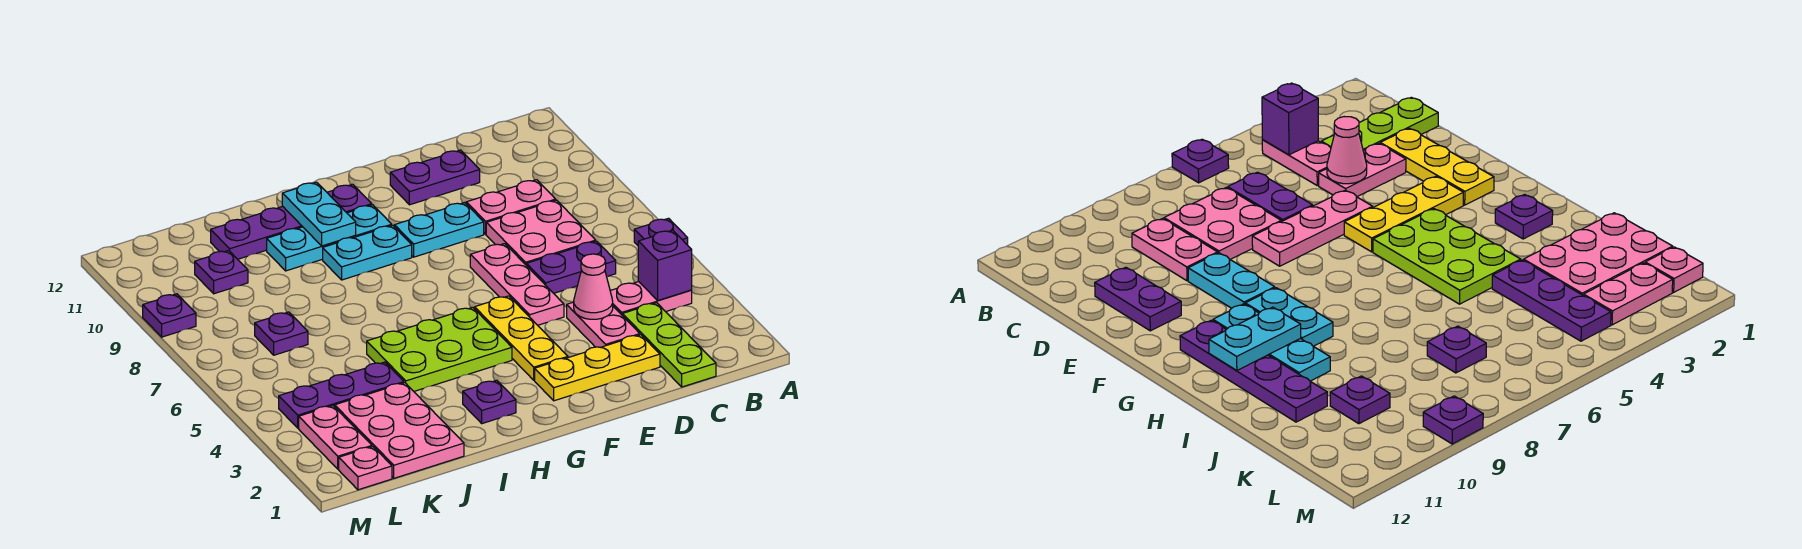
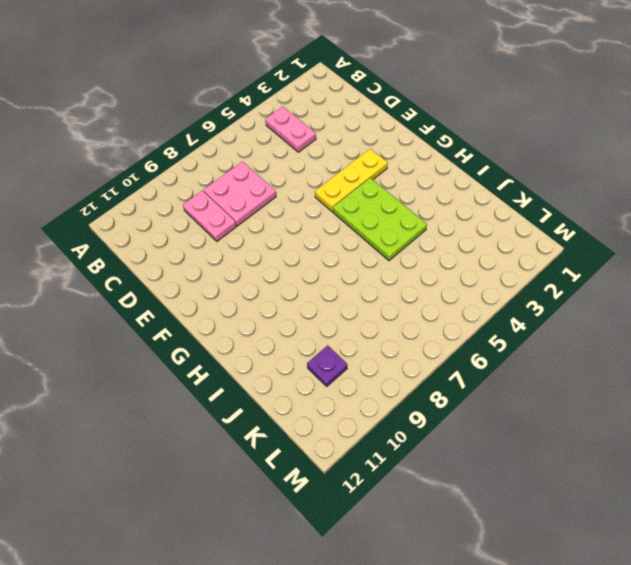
none -> purple plate A6 level 1
none -> lime plate C1:C3 level 1
none -> purple plate C6:D6 level 1

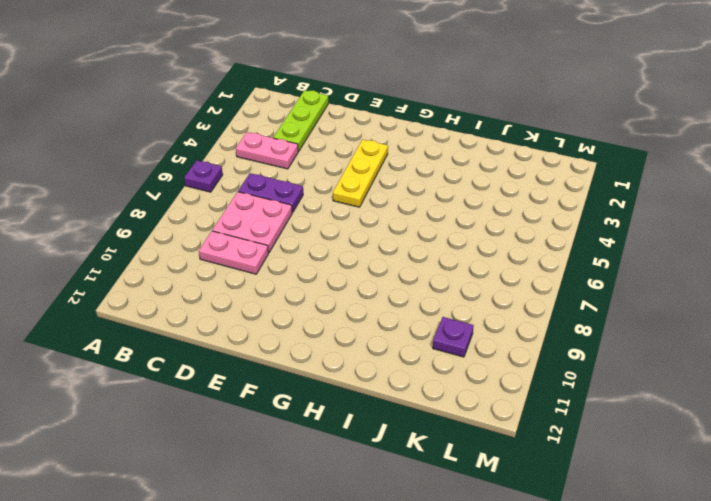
none -> yellow plate D2:F2 level 1
none -> pink plate D3:D4 level 1
none -> purple plate D11:E11 level 1

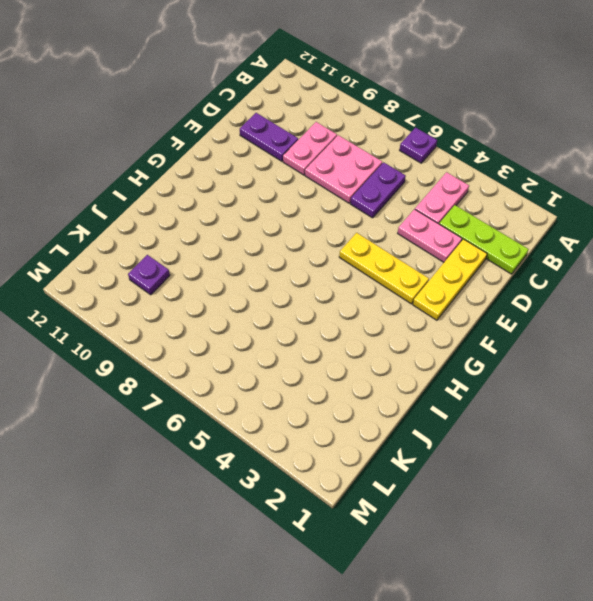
purple plate D10:D11 level 1 -> purple plate D11:E11 level 1
none -> pink plate E5:E7 level 1
none -> cyan plate E9:F9 level 1
none -> lime plate G4:I5 level 1

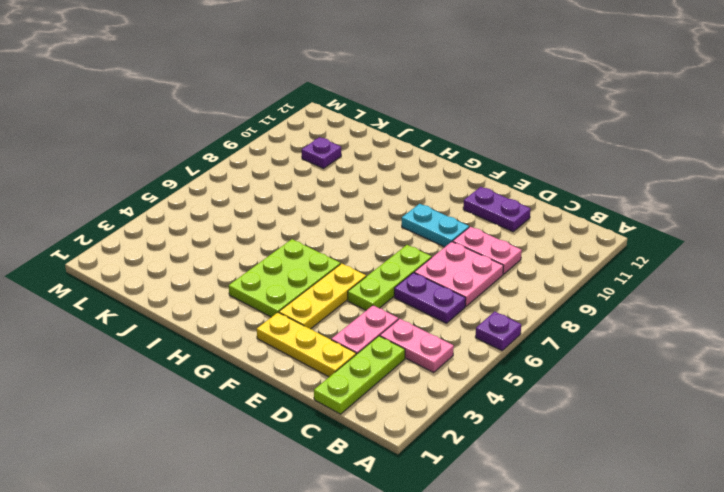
lime plate E5:E7 level 1 -> pink plate E5:E7 level 1
lime plate G3:H5 level 1 -> lime plate G4:I5 level 1
none -> cyan plate G9:H9 level 1
none -> cyan plate G10:I10 level 1
none -> purple plate G11:J11 level 1

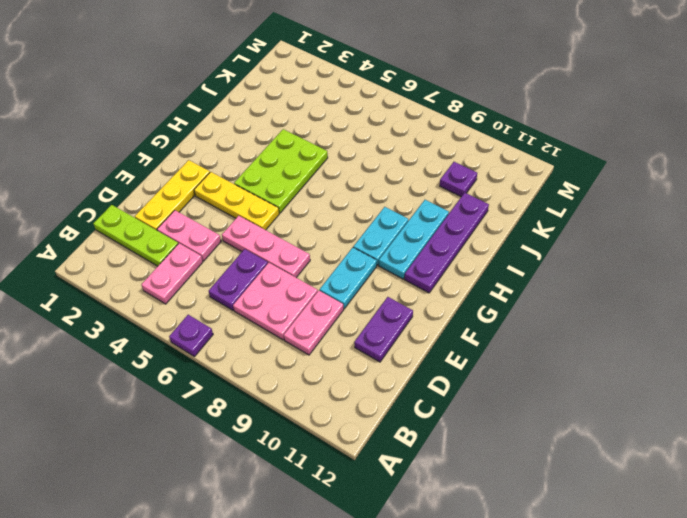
none -> purple plate H2 level 1
none -> pink plate J1:K3 level 1
none -> purple plate J4:L4 level 1

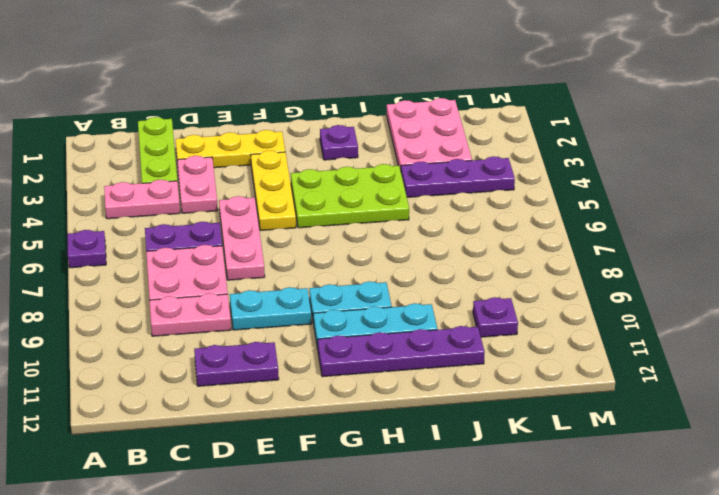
none -> purple plate K7 level 1
none -> pink plate L1 level 1
none -> pink plate L2:L3 level 1

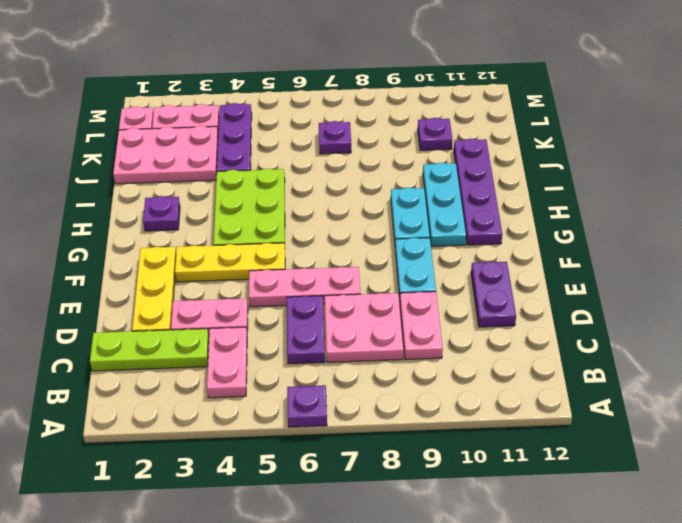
none -> purple plate M9 level 1
none -> purple brick B4 level 2
none -> pink cone D4 level 2

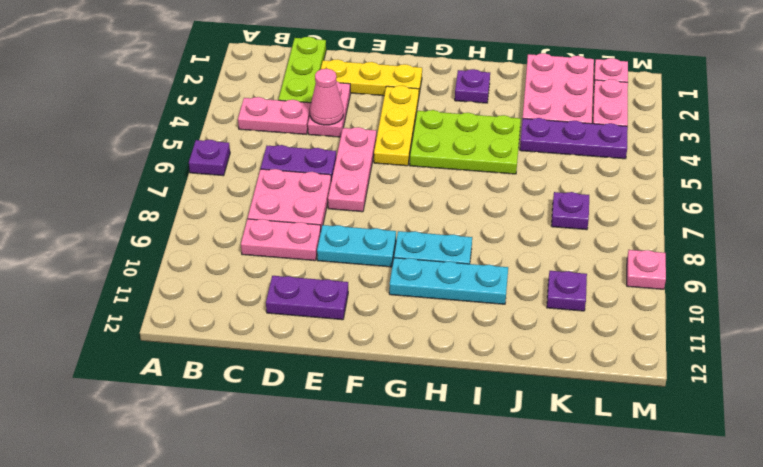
pink plate M9 level 1 -> purple plate M9 level 1
none -> purple plate G11:J11 level 1
none -> purple brick B4 level 2
none -> cyan plate H10:H11 level 2

